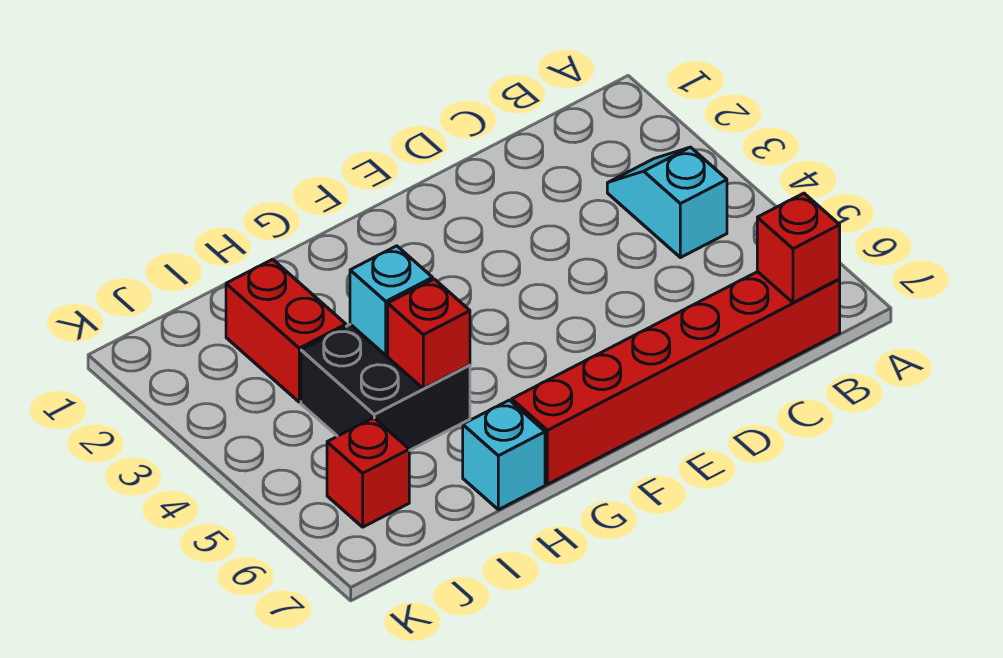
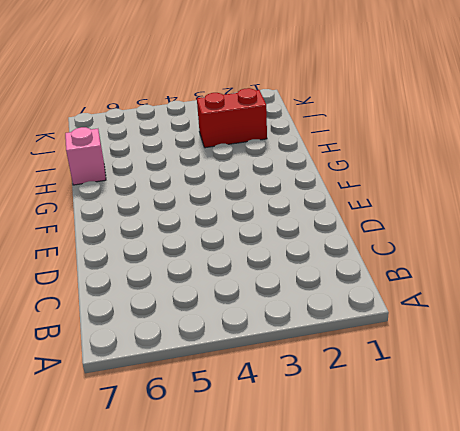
pink brick H7 level 1 -> cyan brick H7 level 1
none -> cyan slope B3:B4 level 1 top 4
none -> red brick B7:G7 level 1

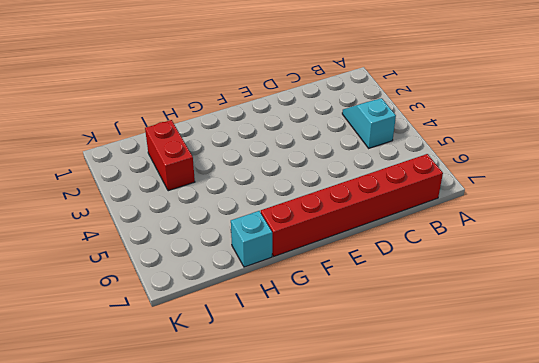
none -> black brick H4:I5 level 1
none -> red brick J6 level 1

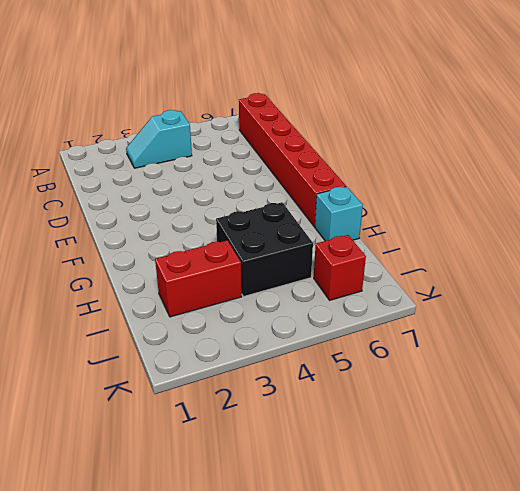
none -> red brick B7 level 2
none -> cyan brick H4 level 2

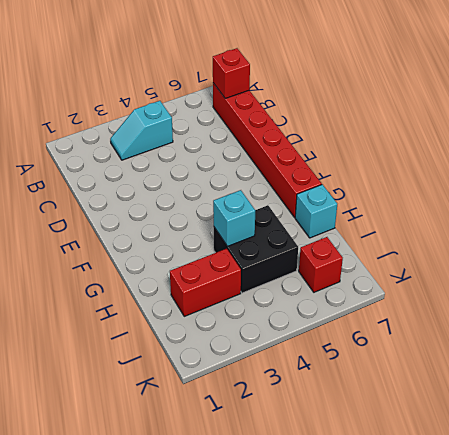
none -> red brick H5 level 2

